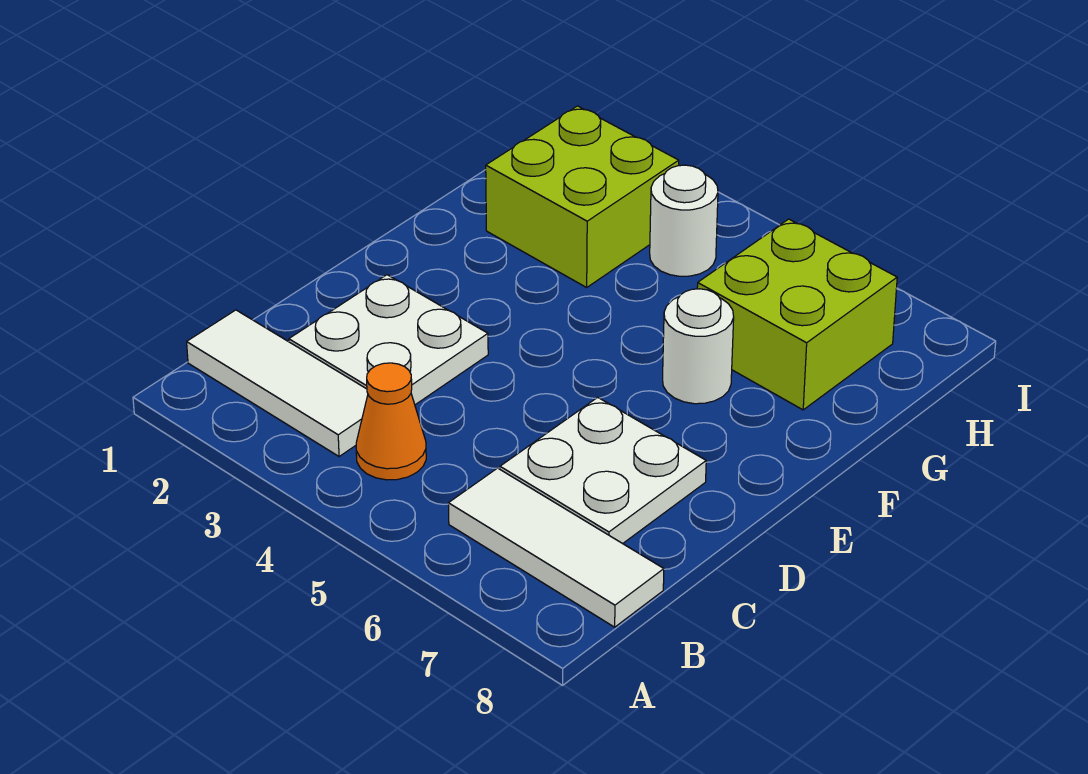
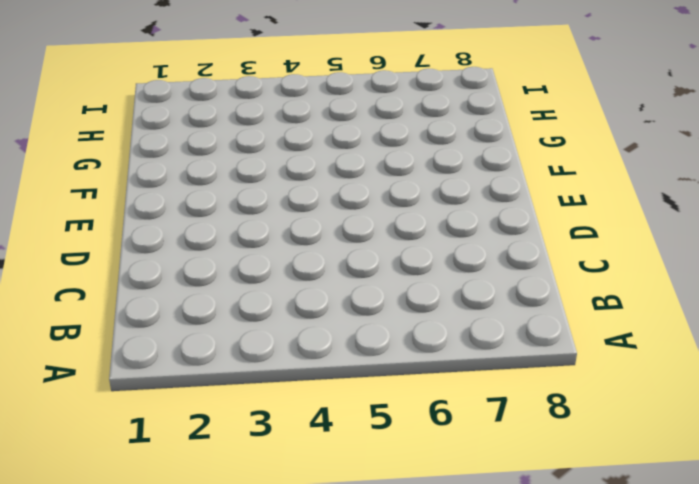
none -> white tile B1:B3 level 1
none -> orange cone B4 level 1

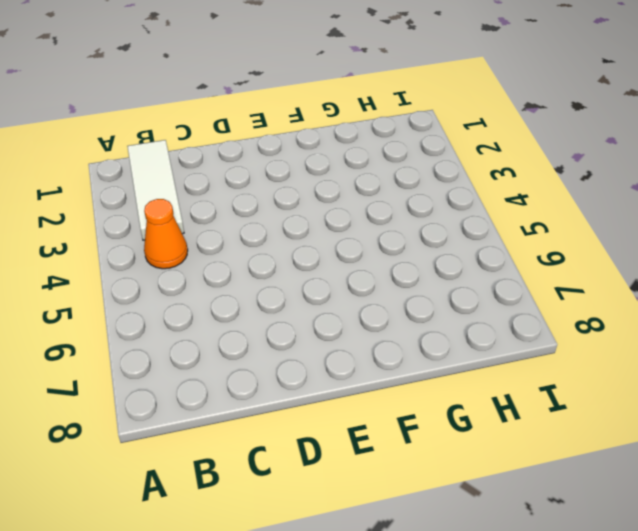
none -> white tile B6:B8 level 1
none -> white plate C2:D3 level 1

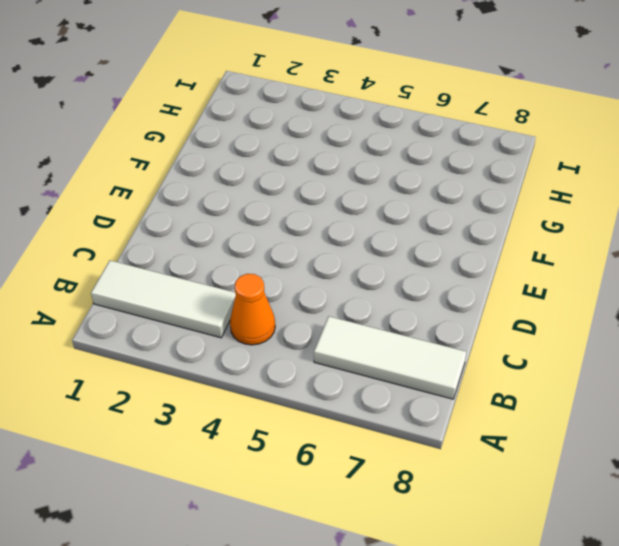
none -> white plate C2:D3 level 1
none -> white plate C6:D7 level 1

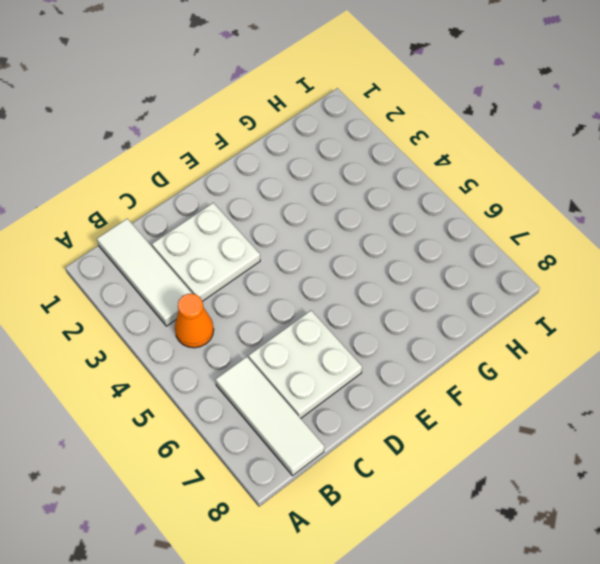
none -> white round brick F6 level 1
none -> lime brick G2:H3 level 1

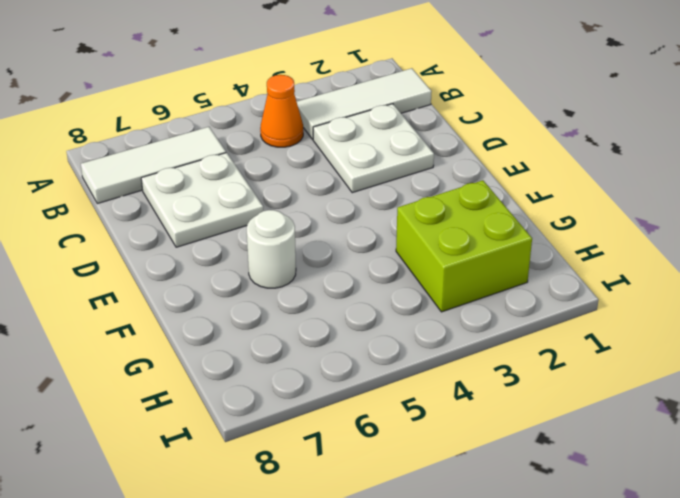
none -> lime brick G6:H7 level 1
none -> white round brick H4 level 1

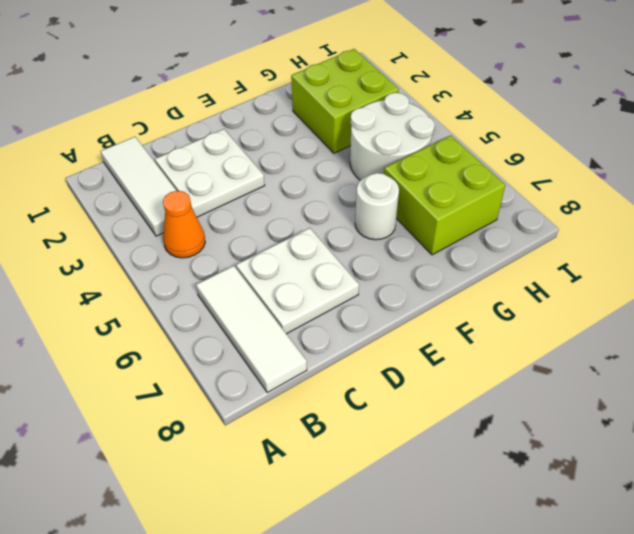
white round brick G4:H5 level 1 -> white round brick H4 level 1

